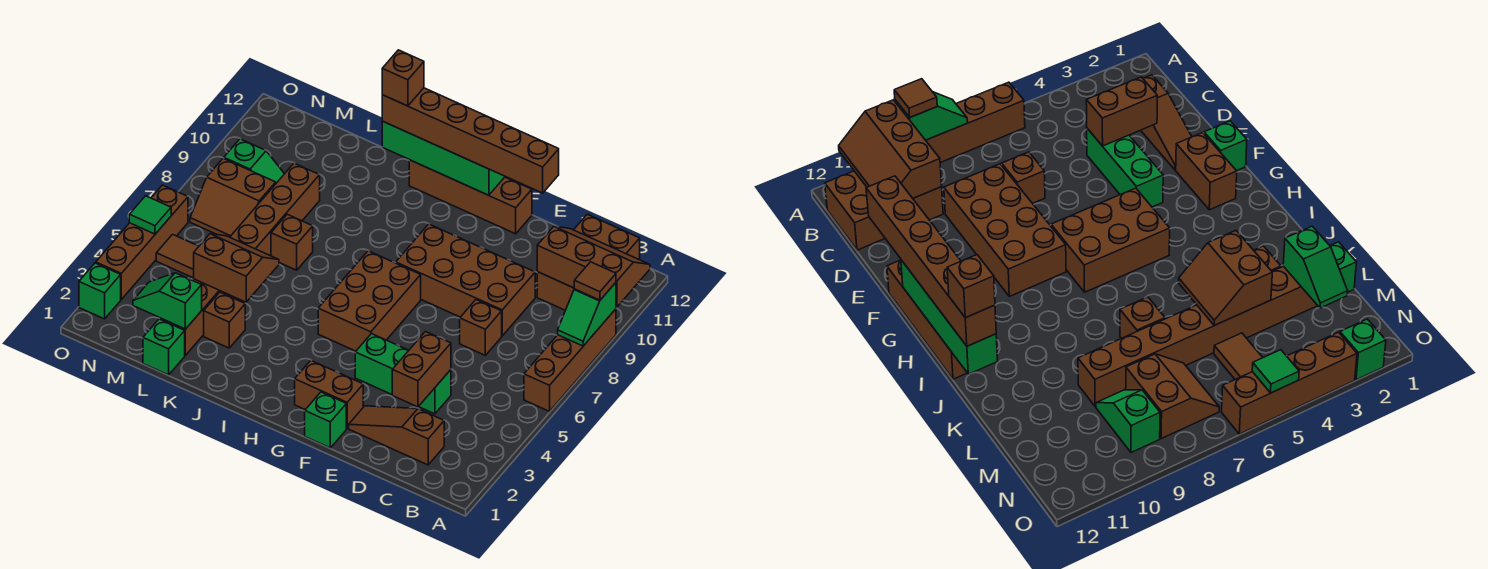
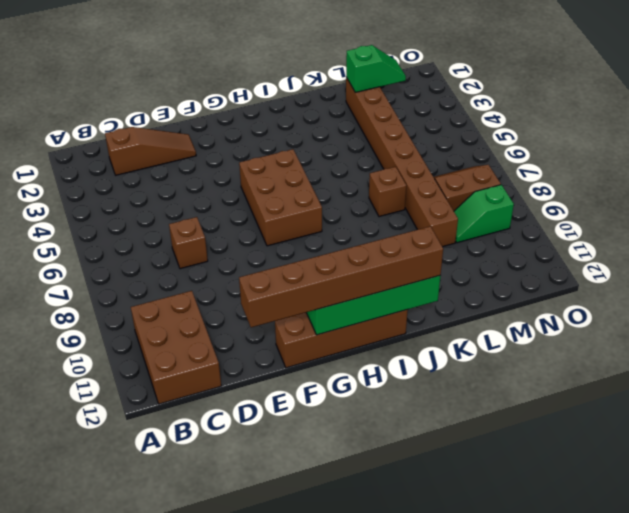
none -> brown brick A6:A9 level 1
none -> green brick D4:F4 level 1
none -> brown brick D8:G9 level 1

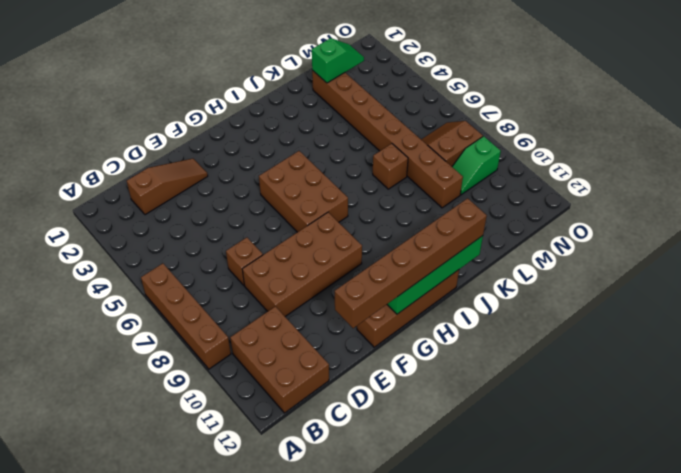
none -> green brick D4:F4 level 1
none -> green brick F1 level 1
none -> brown brick F2:G2 level 1

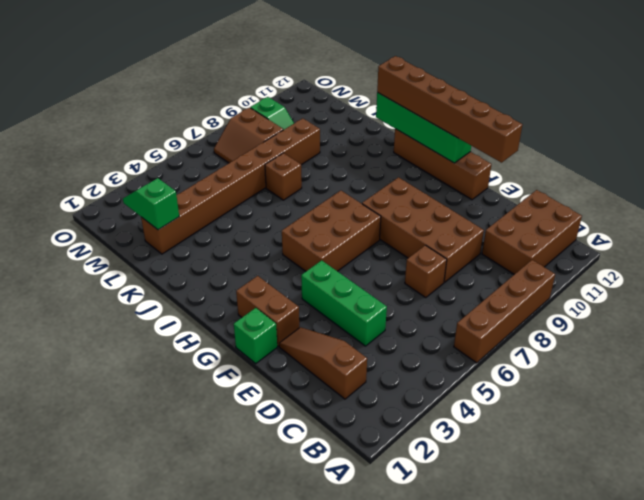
none -> brown brick K3 level 1
none -> green brick L1 level 1
none -> brown tile M5:N5 level 1

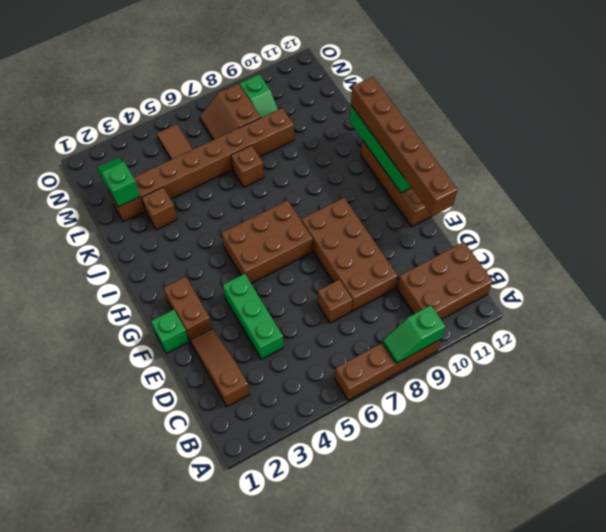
none -> green brick L1 level 1
none -> green brick O2 level 1
none -> brown brick O3:O6 level 1

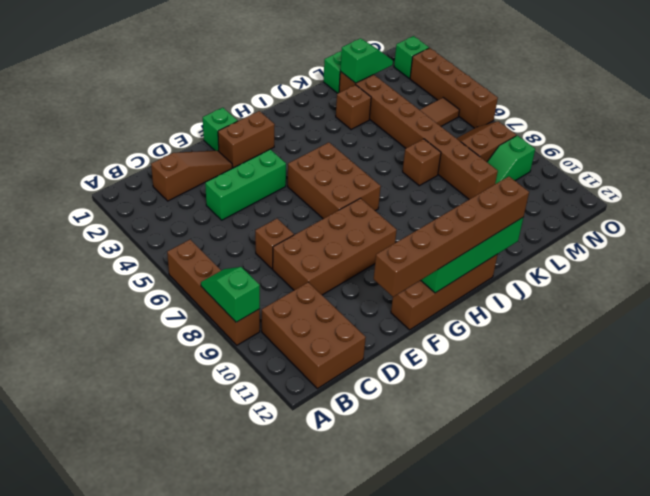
none -> brown slope A10:C11 level 2 top 10
none -> brown brick D3:D4 level 2
none -> brown slope K4:L5 level 2 top 4

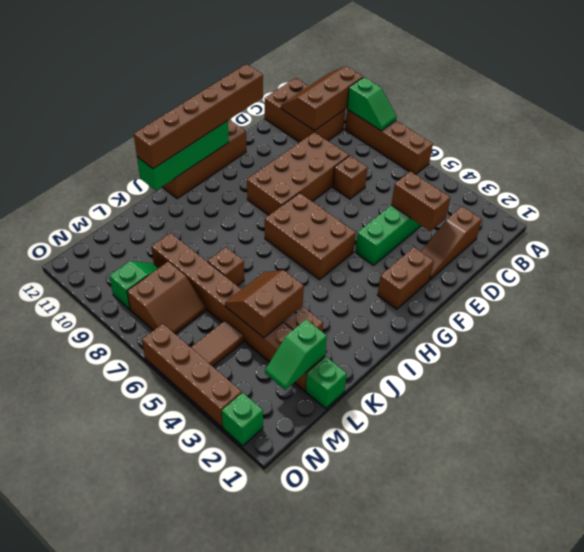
none -> green brick F1 level 1
none -> green tile O5 level 2
none -> brown tile A9 level 3

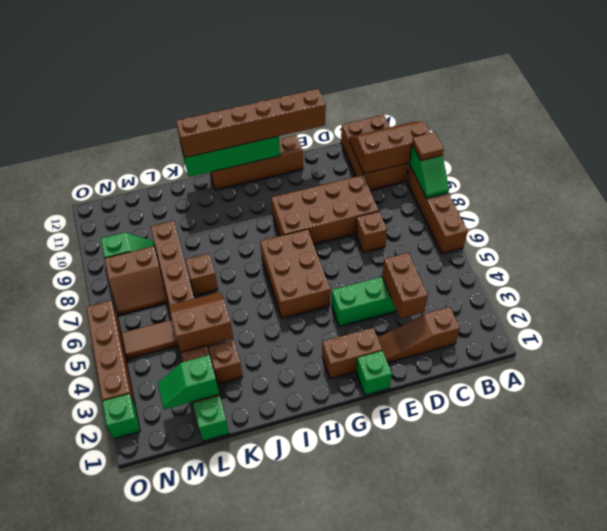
none -> green tile O5 level 2
none -> brown brick J12 level 4

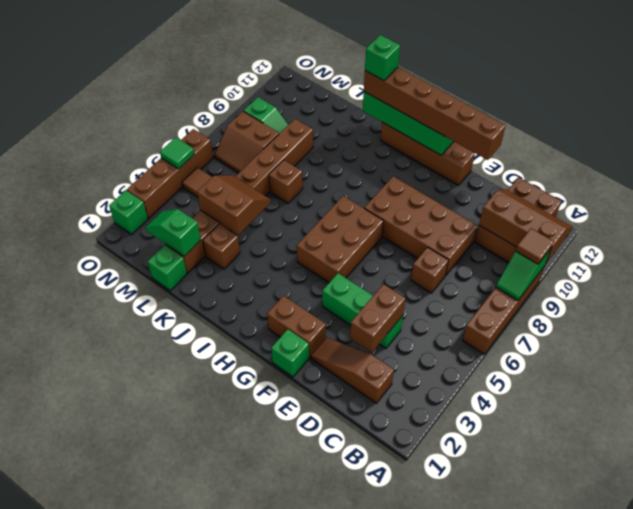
green brick J12 level 4 -> brown brick J12 level 4

